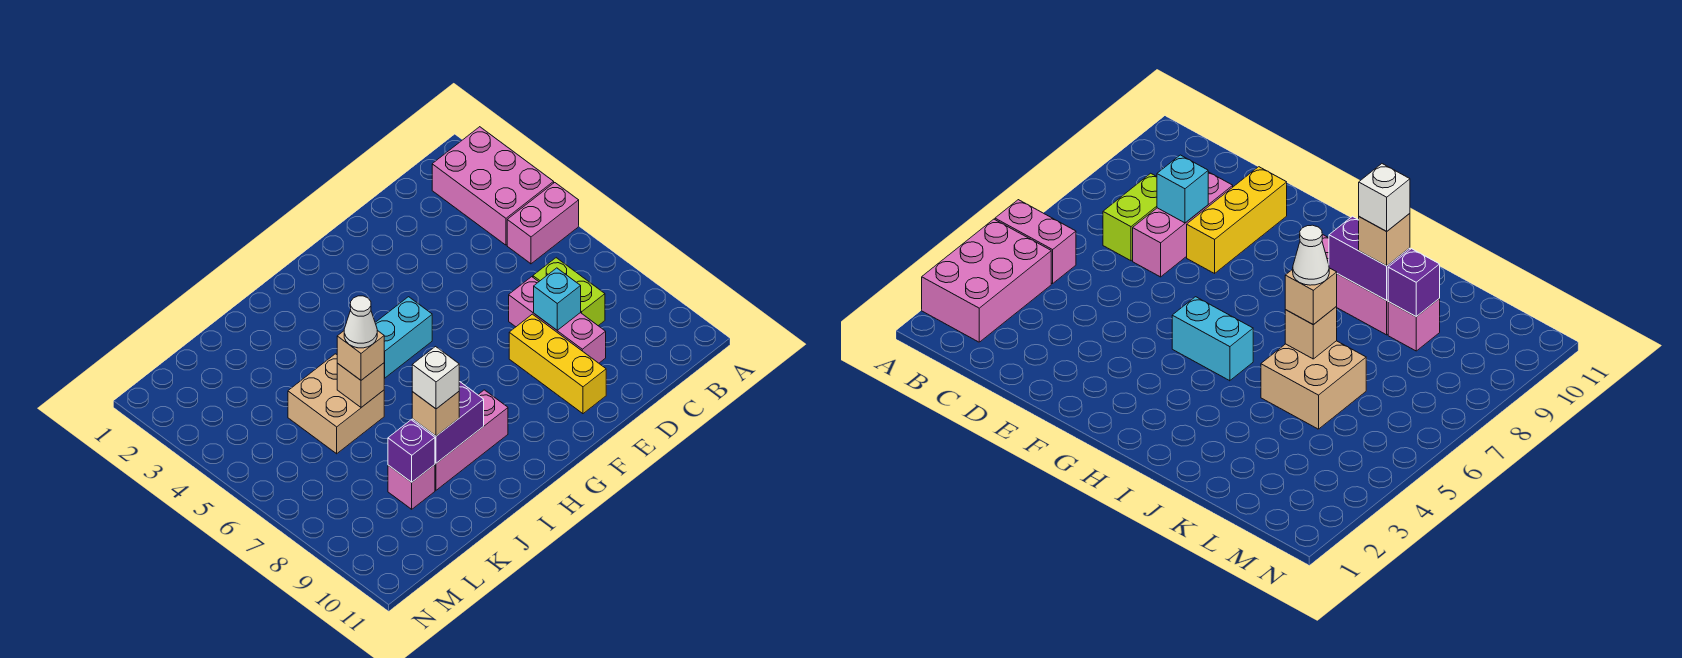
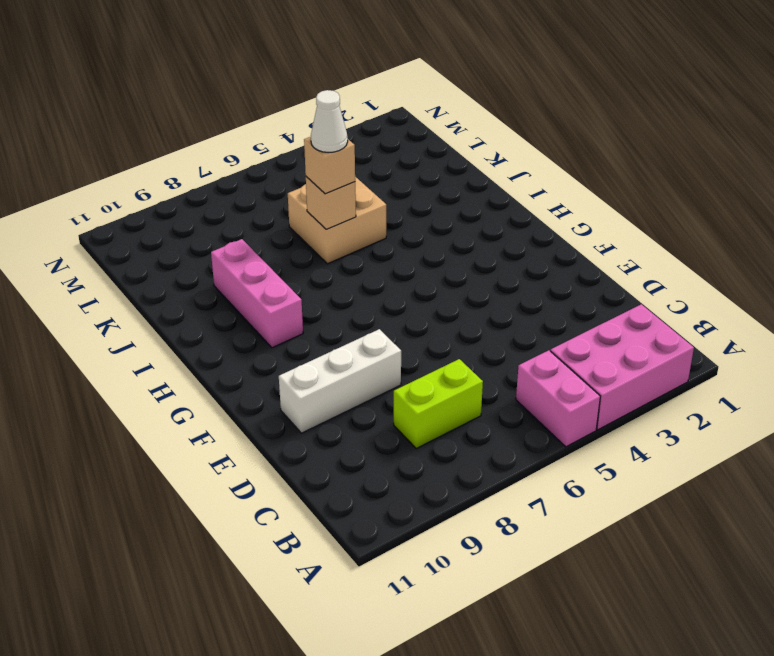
white brick E8:E10 level 1 -> yellow brick E8:E10 level 1
none -> pink brick D7:D9 level 1
none -> cyan brick G5:H5 level 1
none -> pink brick K9 level 1

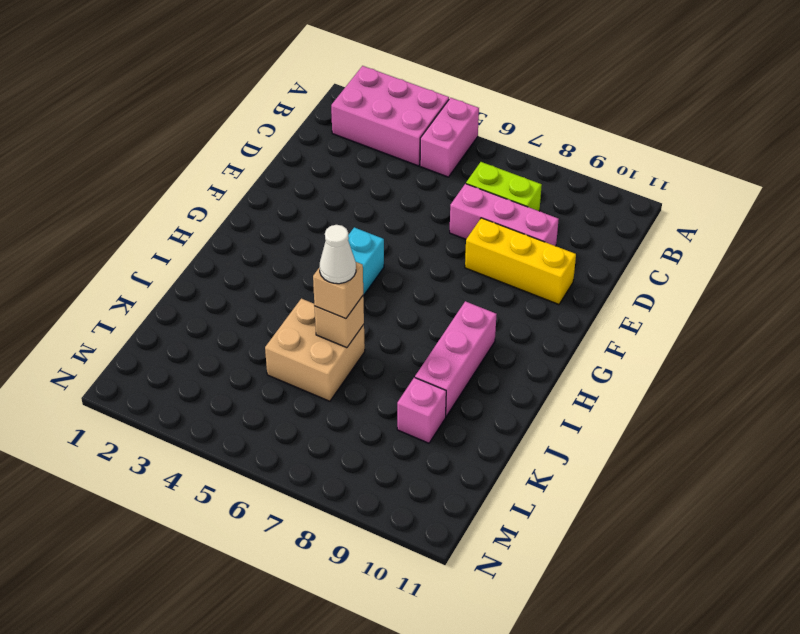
none -> cyan brick D8 level 2
none -> purple brick I9:J9 level 2
none -> purple brick K9 level 2

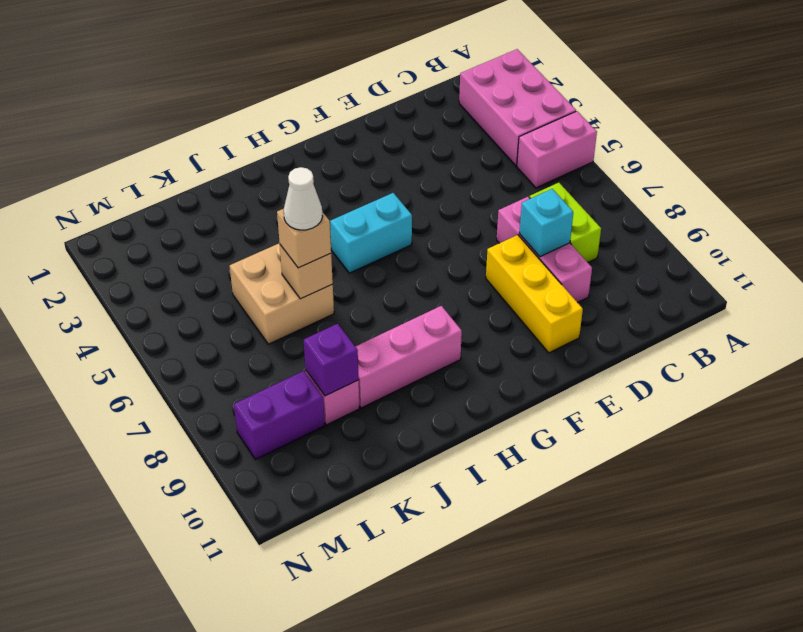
purple brick L9:M9 level 1 -> purple brick I9:J9 level 2
none -> tan brick J9 level 3
none -> white brick J9 level 4

